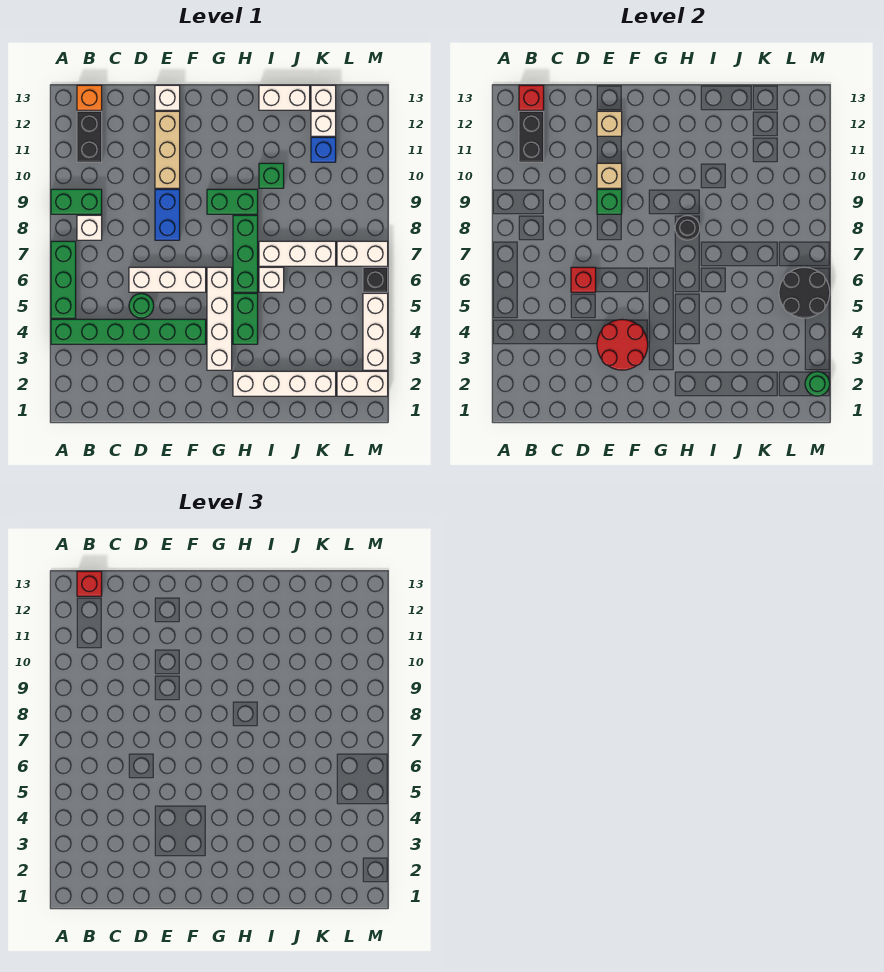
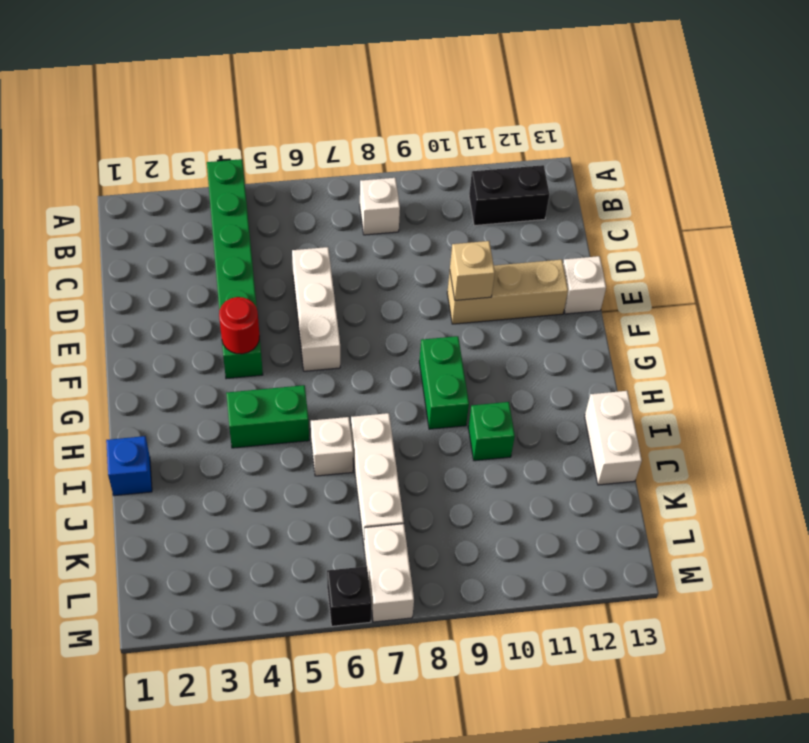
red round brick F4 level 2 -> red round brick E3:F4 level 2
blue brick I1 level 1 -> blue brick K11 level 1
none -> green brick A5:A7 level 1
none -> green brick A9:B9 level 1
none -> orange brick B13 level 1
none -> green round brick D5 level 1

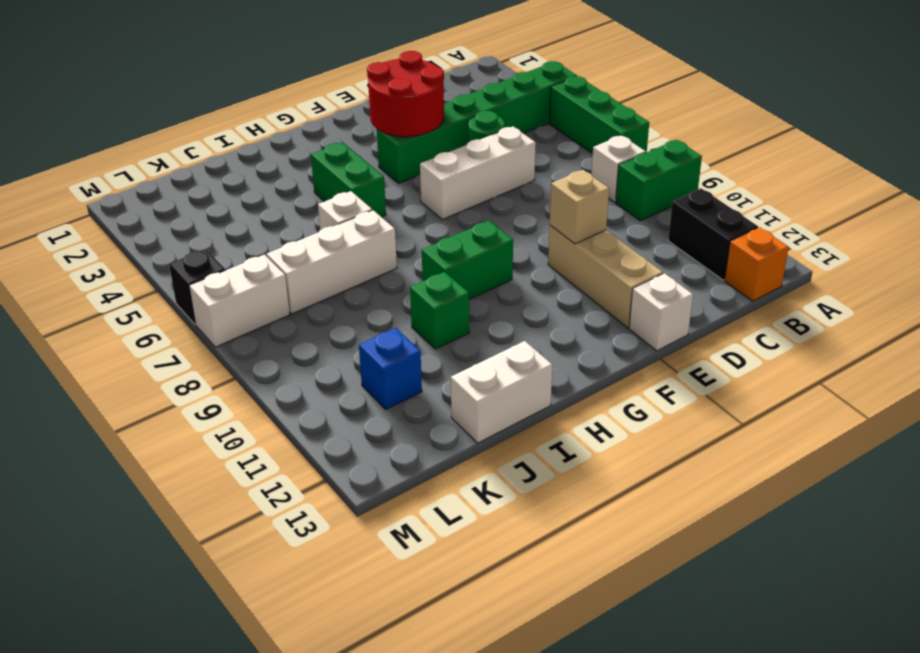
none -> blue brick E8:E9 level 1
none -> white brick G3:G6 level 1
none -> white brick H2:K2 level 1
none -> green brick H6:H8 level 1

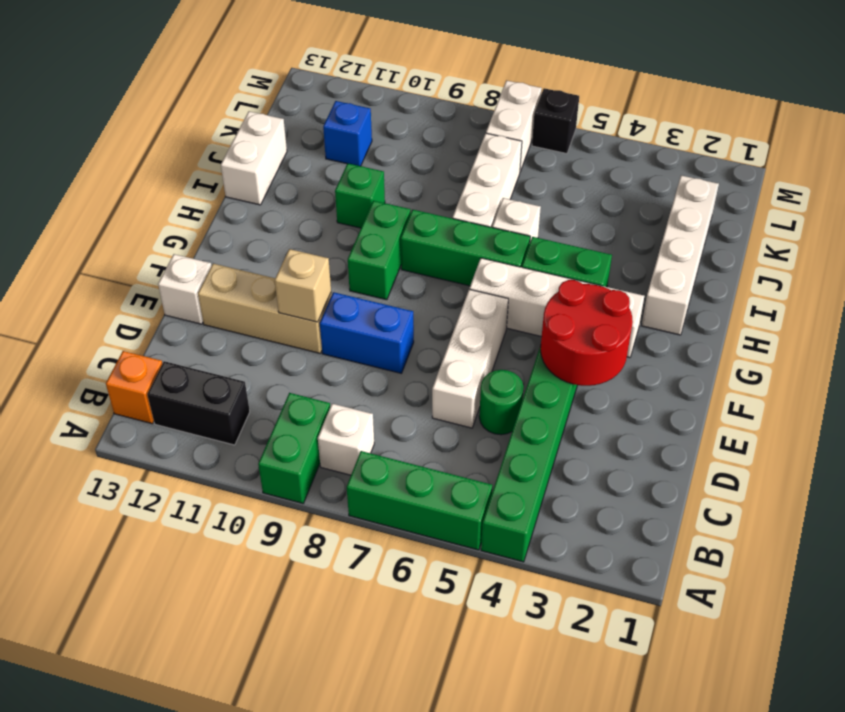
none -> white brick K12 level 1
none -> white brick K13 level 1
none -> white brick L2:M2 level 1
none -> white brick M3:M5 level 1

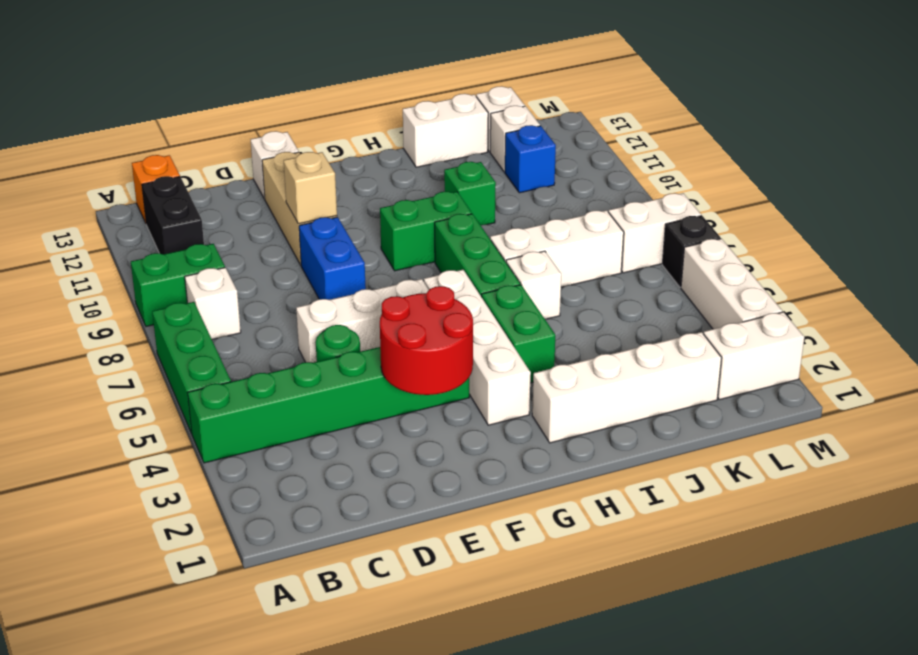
none -> black brick B11:B12 level 2
none -> red brick B13 level 2
none -> red brick D6 level 2
none -> green brick E9 level 2

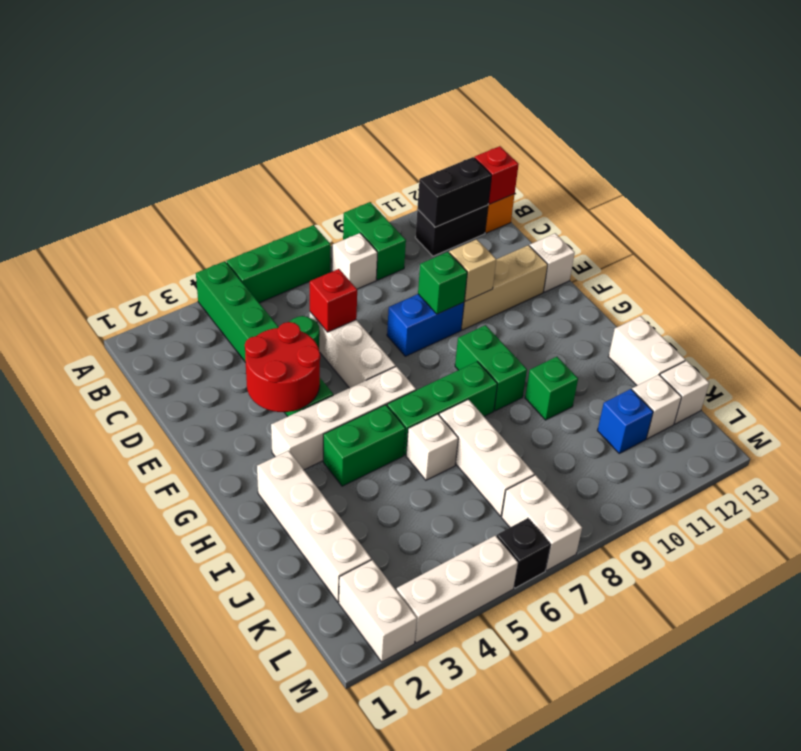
none -> tan brick E12 level 2
none -> black round brick H8 level 2
none -> black round brick L5:M6 level 2
none -> green round brick M2 level 2

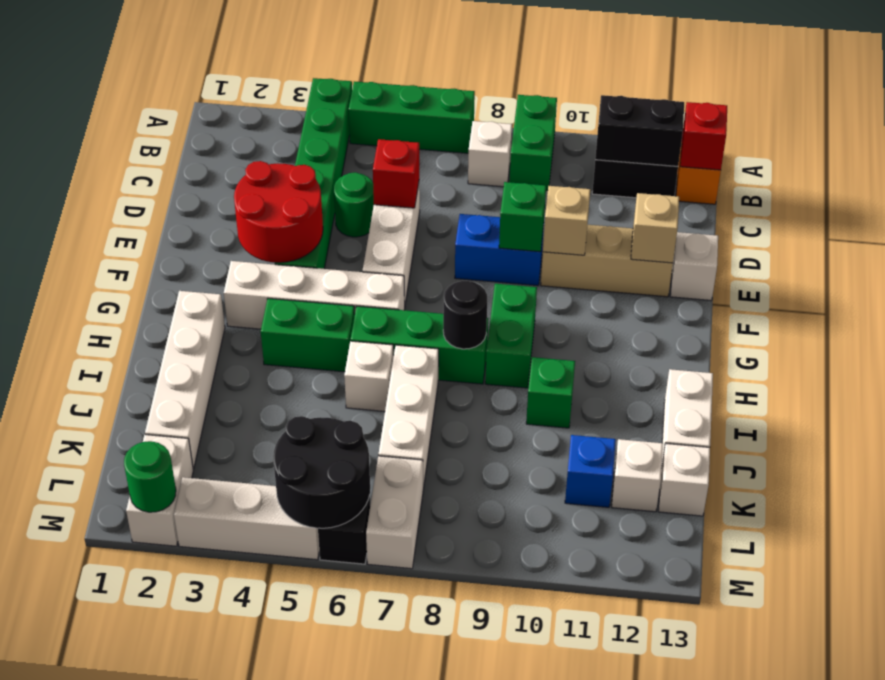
none -> red brick B13 level 3

